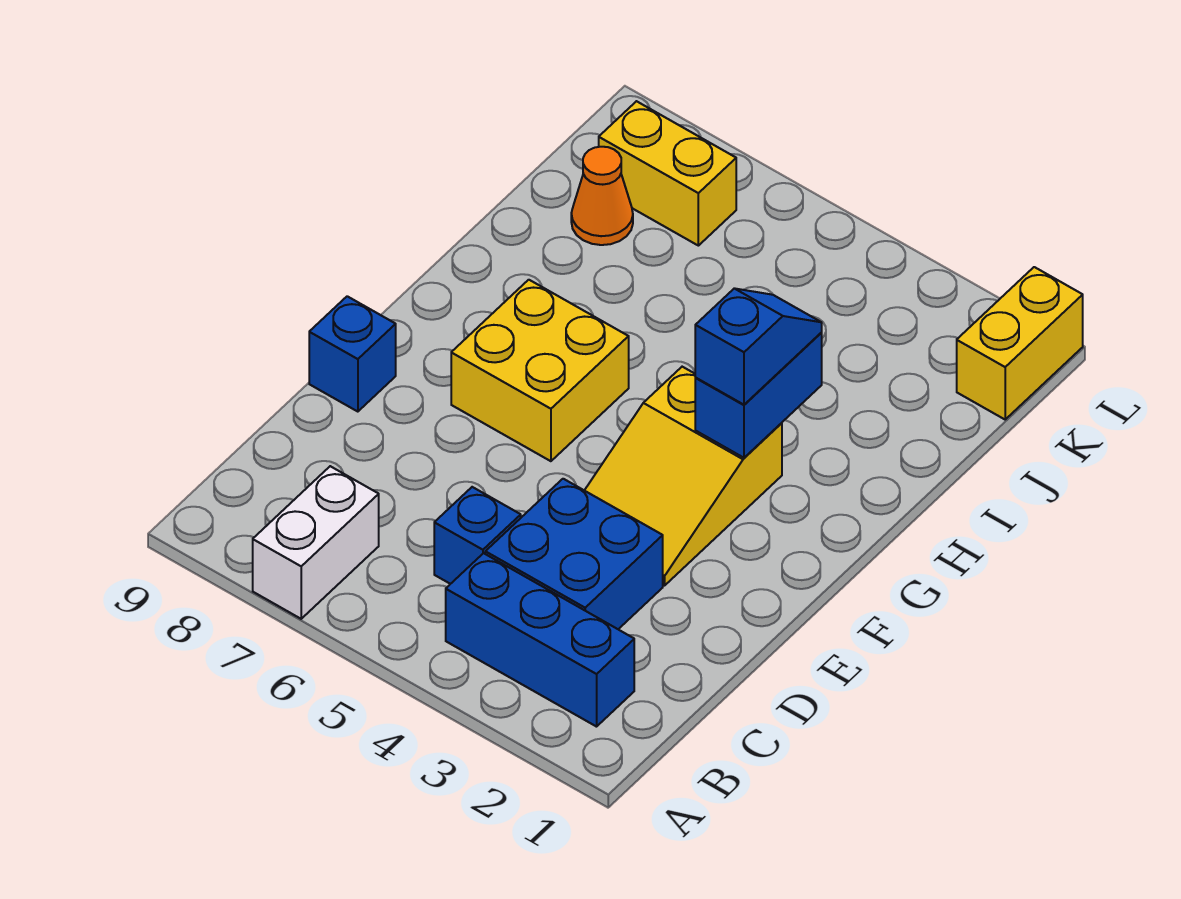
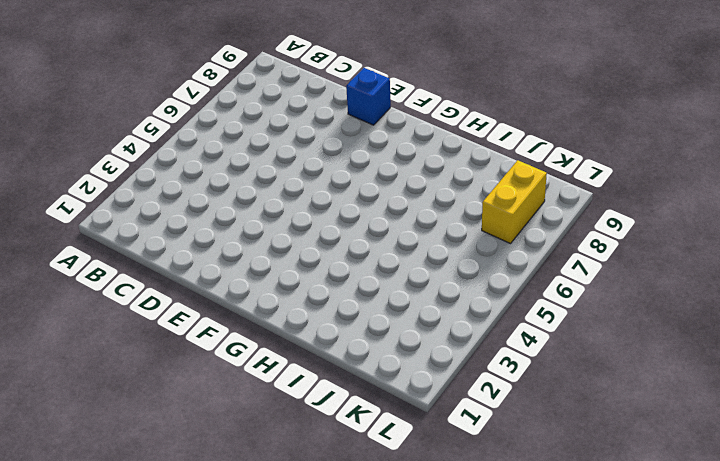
none -> white brick A7:B7 level 1
none -> blue brick B2:B4 level 1
none -> blue brick C3:D4 level 1

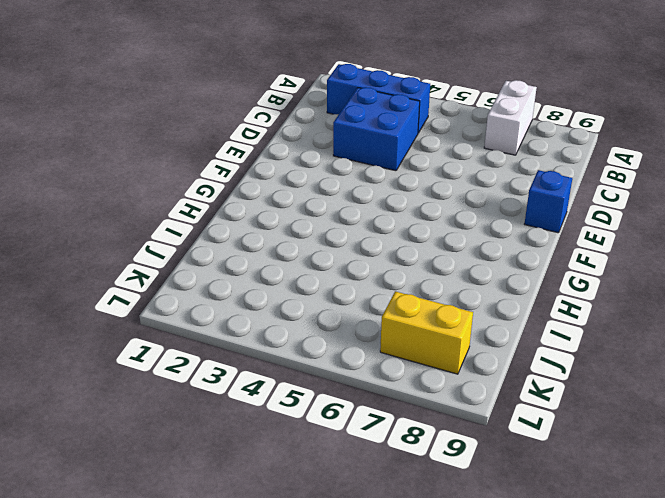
none -> blue brick C5 level 1
none -> yellow slope E3:G4 level 1 top G
none -> yellow brick F6:G7 level 1

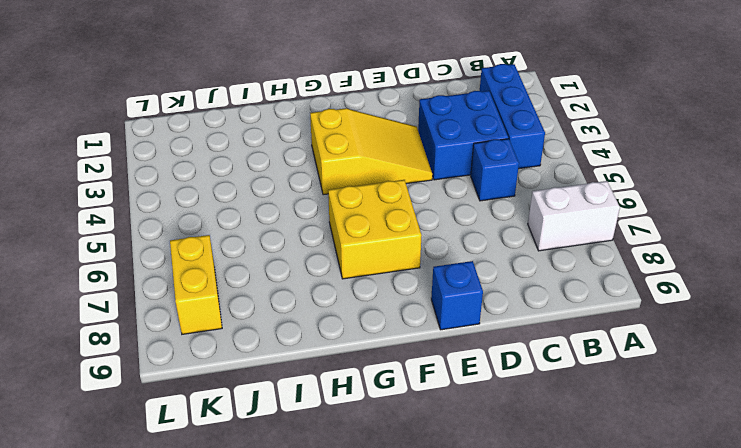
none -> orange cone J8 level 1
none -> yellow brick K1:L1 level 1
none -> blue brick G3:H3 level 2

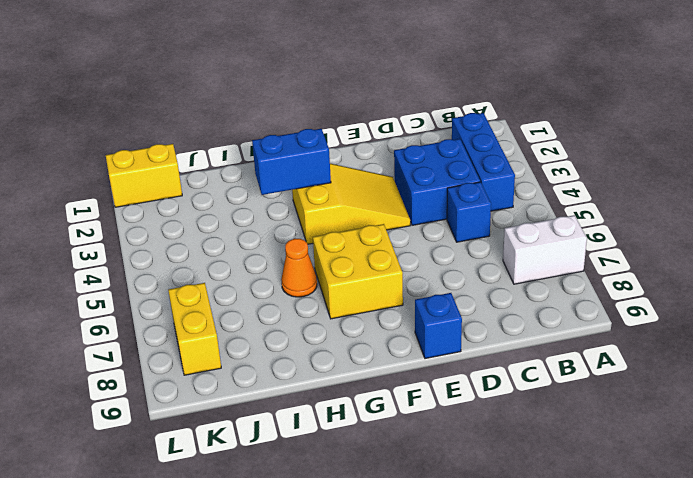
orange cone H6 level 1 -> orange cone J8 level 1
none -> blue slope G3:H3 level 3 top G

